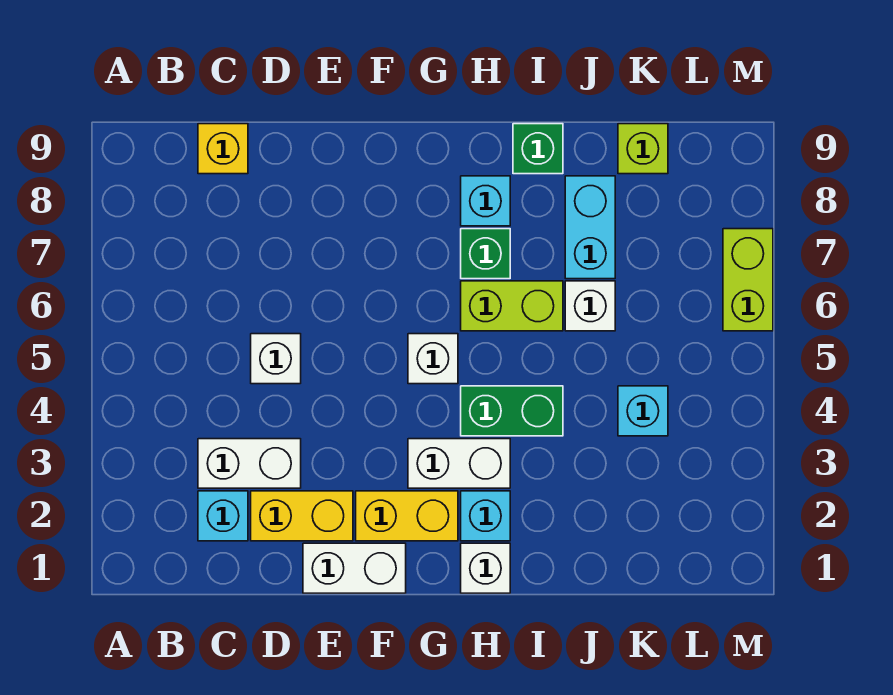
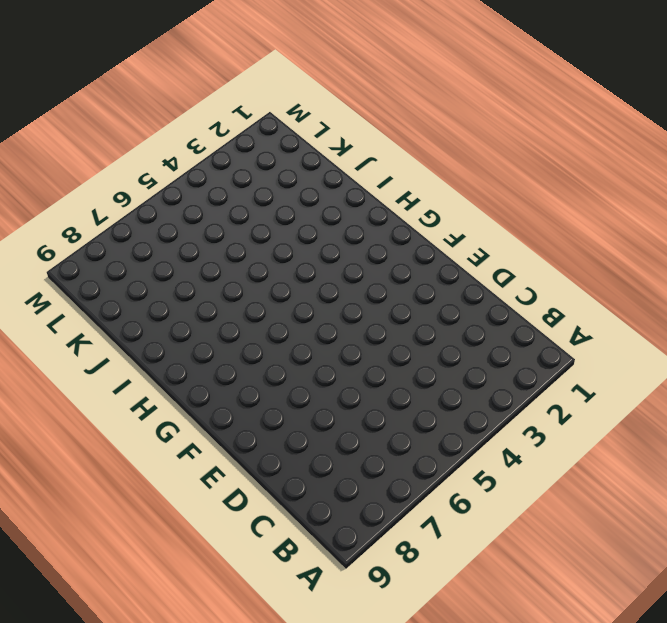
none -> cyan brick C2 level 1
none -> white brick C3:D3 level 1
none -> yellow brick C9 level 1

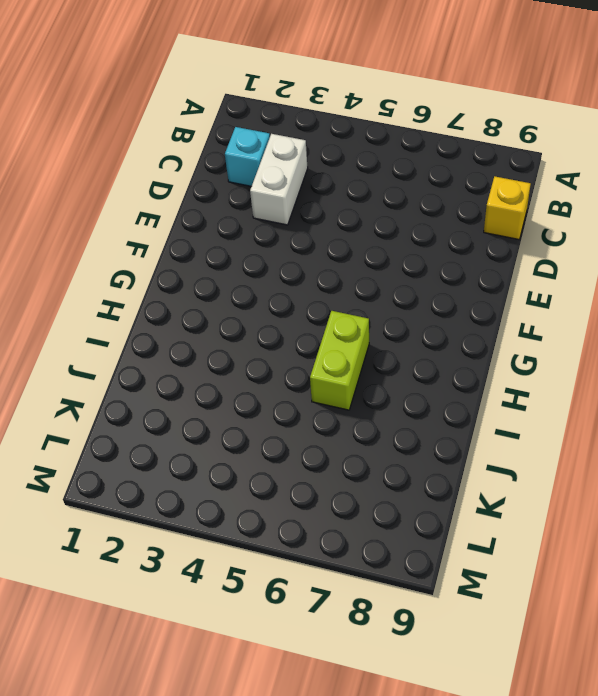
none -> yellow brick D2:E2 level 1
none -> white brick D5 level 1
none -> white brick E1:F1 level 1

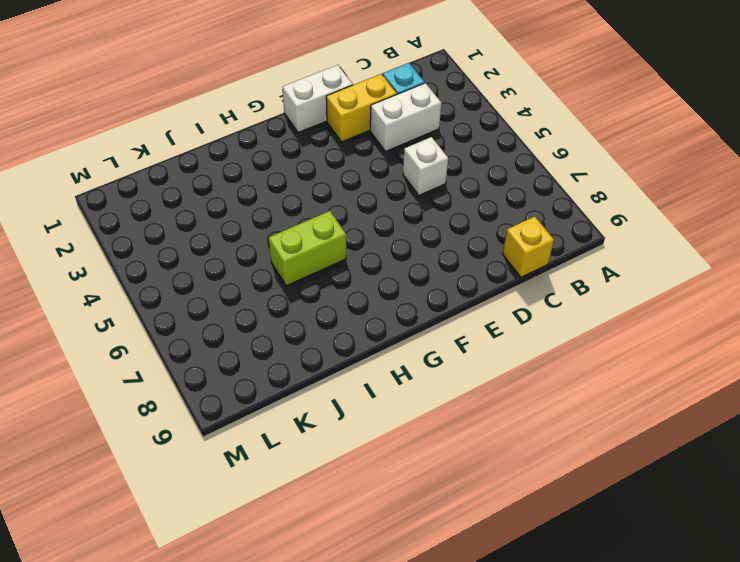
none -> yellow brick F2:G2 level 1
none -> white brick G3:H3 level 1
none -> white brick G5 level 1

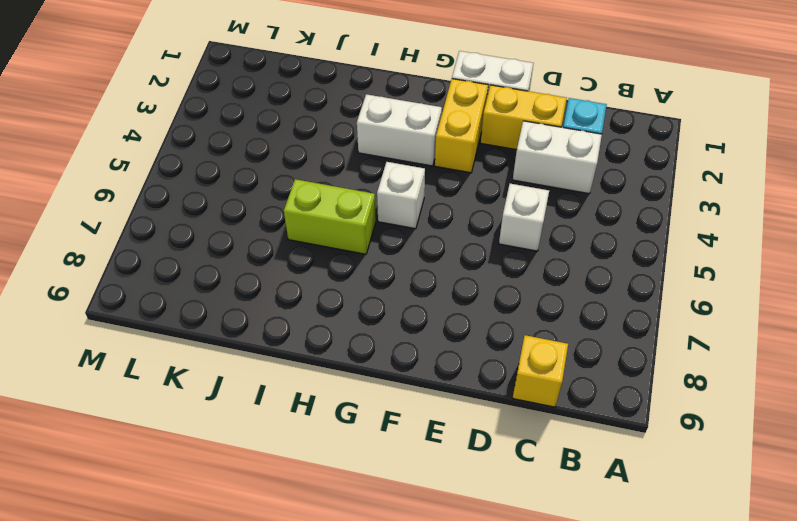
yellow brick F2:F3 level 1 -> yellow brick F2:G2 level 1
none -> white brick H1 level 1
none -> cyan brick H2 level 1
none -> green brick H4:I4 level 1

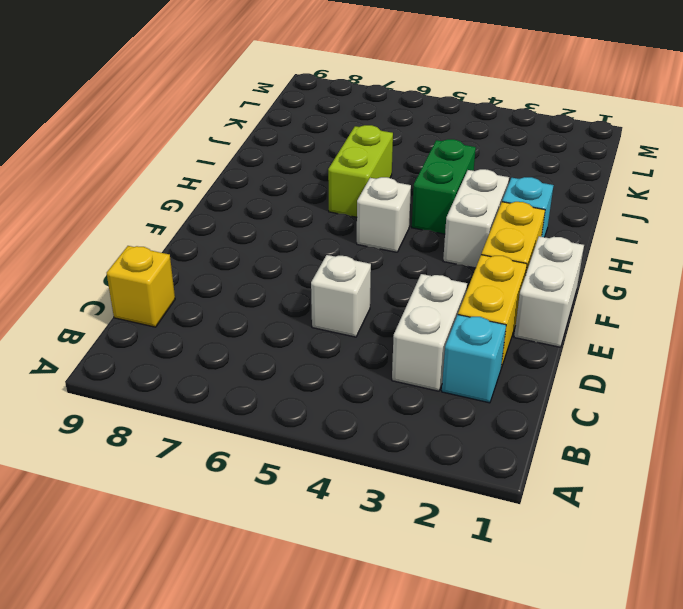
none -> white brick H1 level 1
none -> green brick H7 level 1
none -> cyan brick H8 level 1

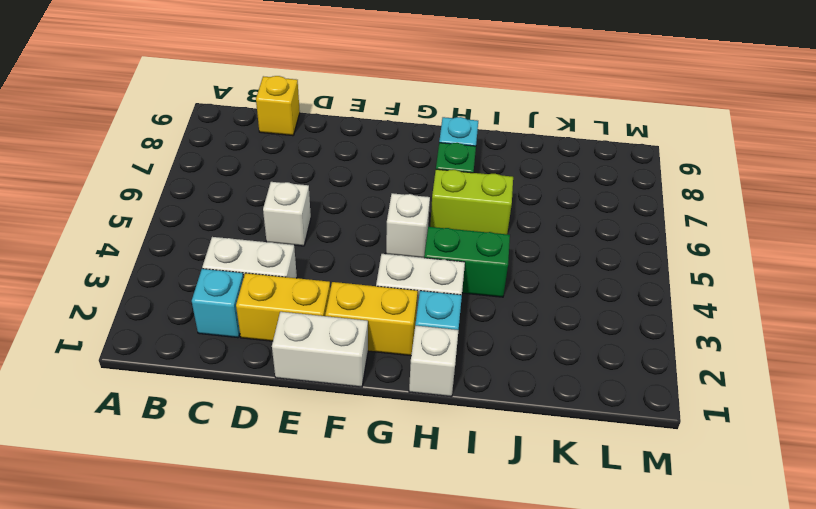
none -> green brick I9 level 1
none -> white brick J6 level 1
none -> cyan brick J7:J8 level 1

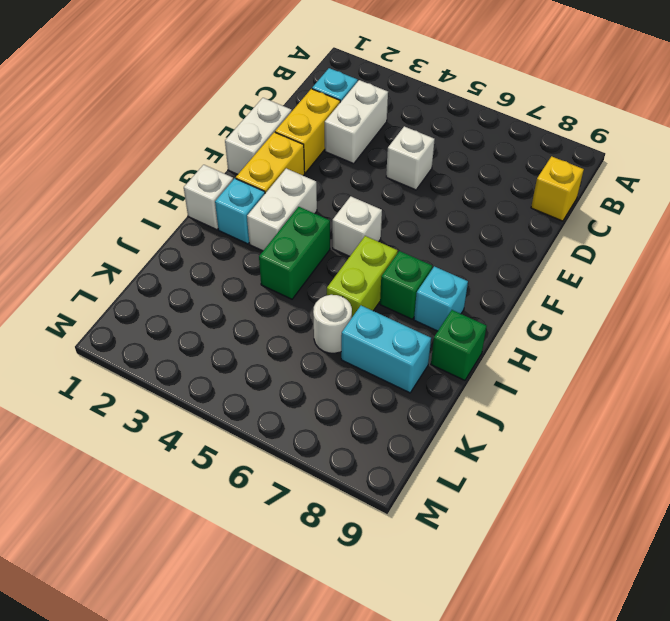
white round brick J6 level 1 -> white brick J6 level 1
none -> cyan brick K4 level 1
none -> lime brick K9 level 1
none -> lime brick M6:M7 level 1

